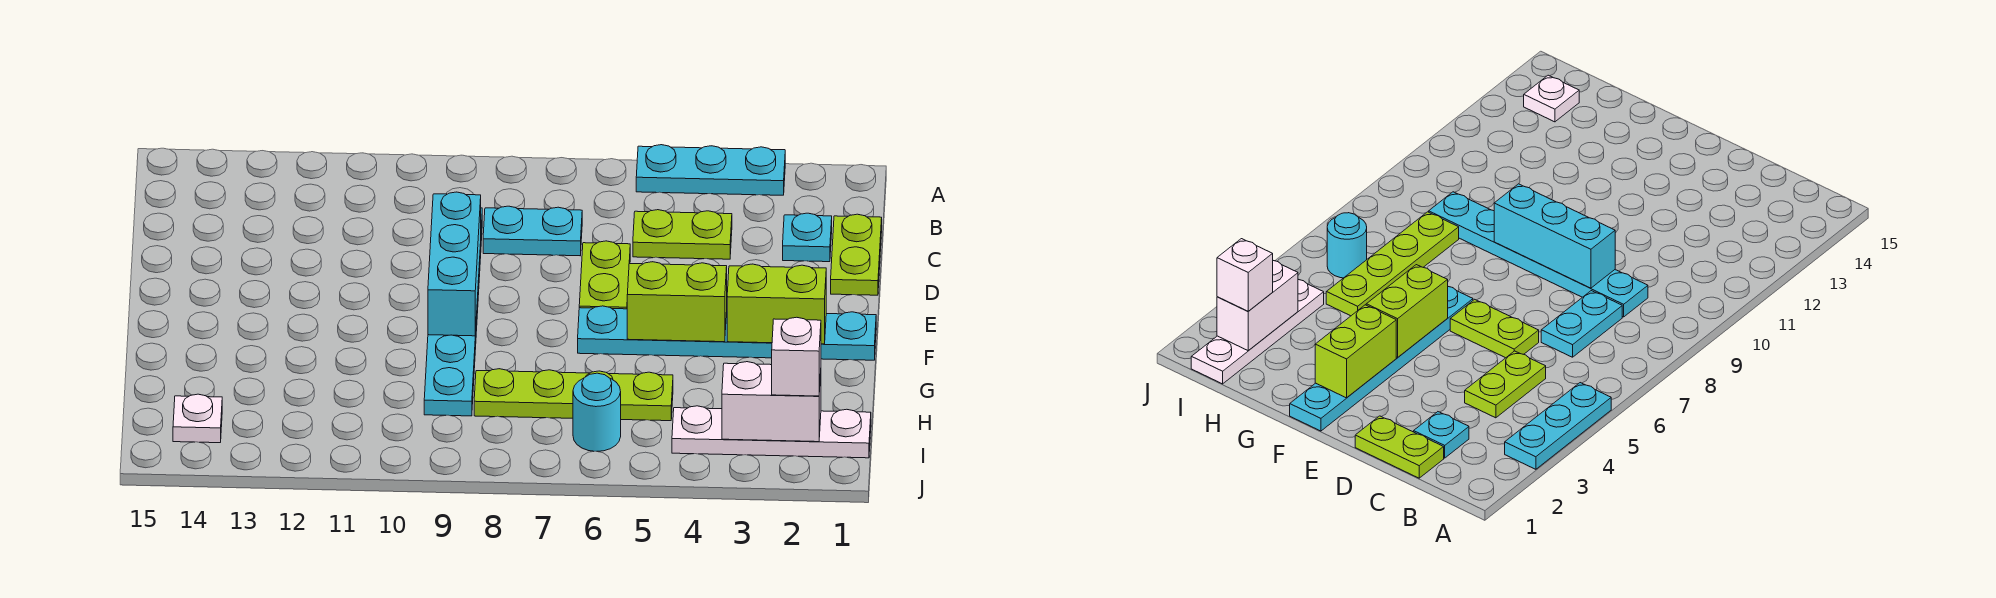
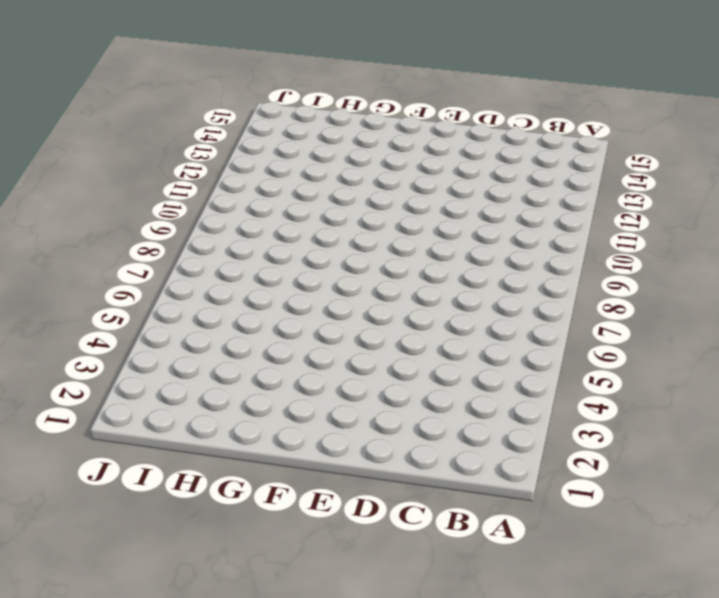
none -> cyan plate A3:A5 level 1
none -> lime plate C1:D1 level 1
none -> cyan plate C2 level 1

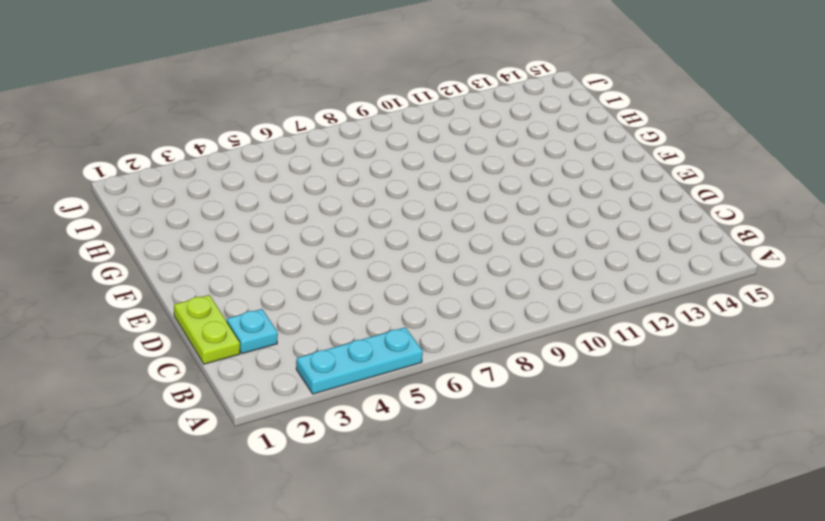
none -> lime plate C4:C5 level 1
none -> cyan plate C7:C8 level 1
none -> cyan plate C9:H9 level 1

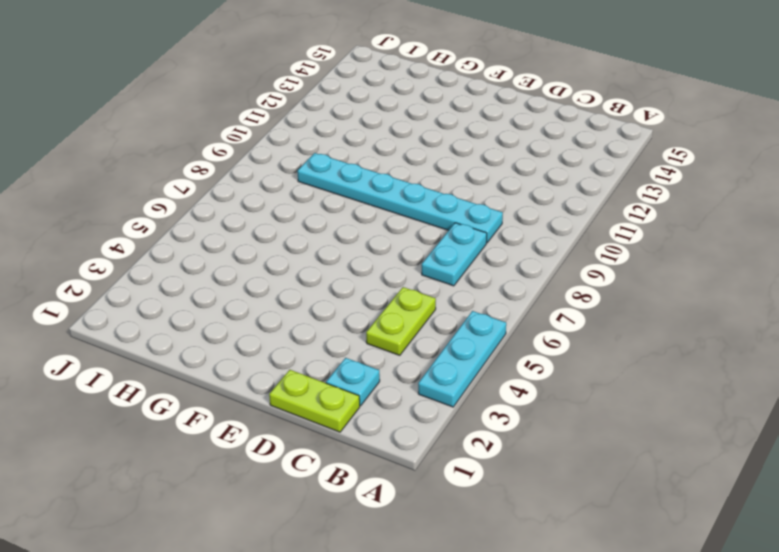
none -> lime plate D6:E6 level 1
none -> cyan plate F1:F6 level 1
none -> lime plate H5:H8 level 1

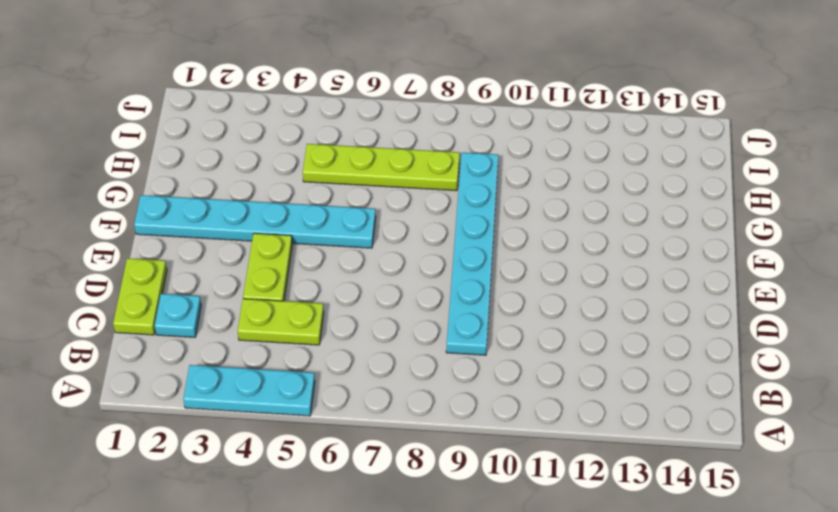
lime plate D4:E4 level 1 -> lime plate D6:E6 level 1
none -> cyan plate C7:C8 level 1
none -> white plate I1:I4 level 1
none -> cyan round brick I6 level 1

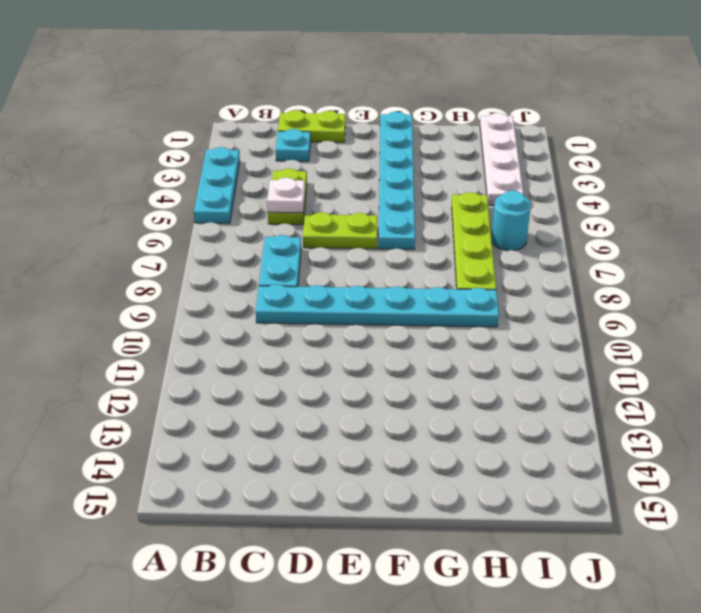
white plate C5 level 2 -> white plate I14 level 1
none -> cyan brick D9:F9 level 2
none -> lime brick F2:F3 level 2
none -> lime brick F4:F5 level 2

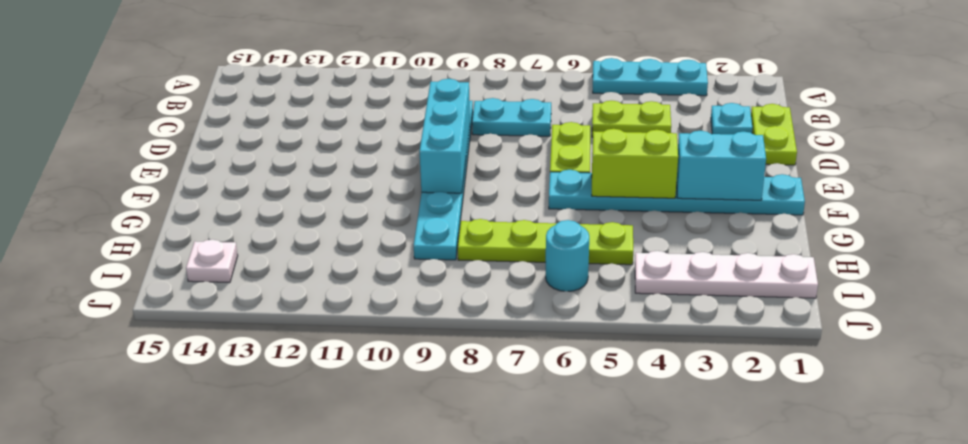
cyan brick F2:F3 level 2 -> lime brick F2:F3 level 2
none -> white brick I2:I3 level 2
none -> white brick I2 level 3

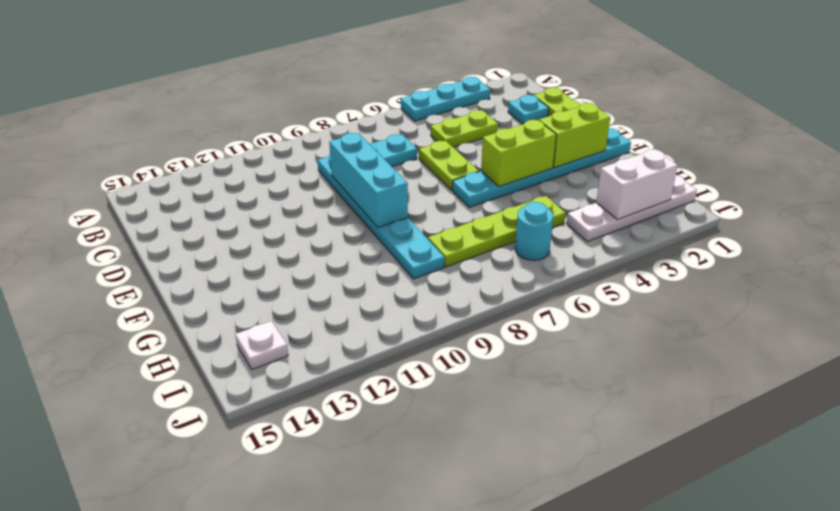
none -> white brick I2 level 3

